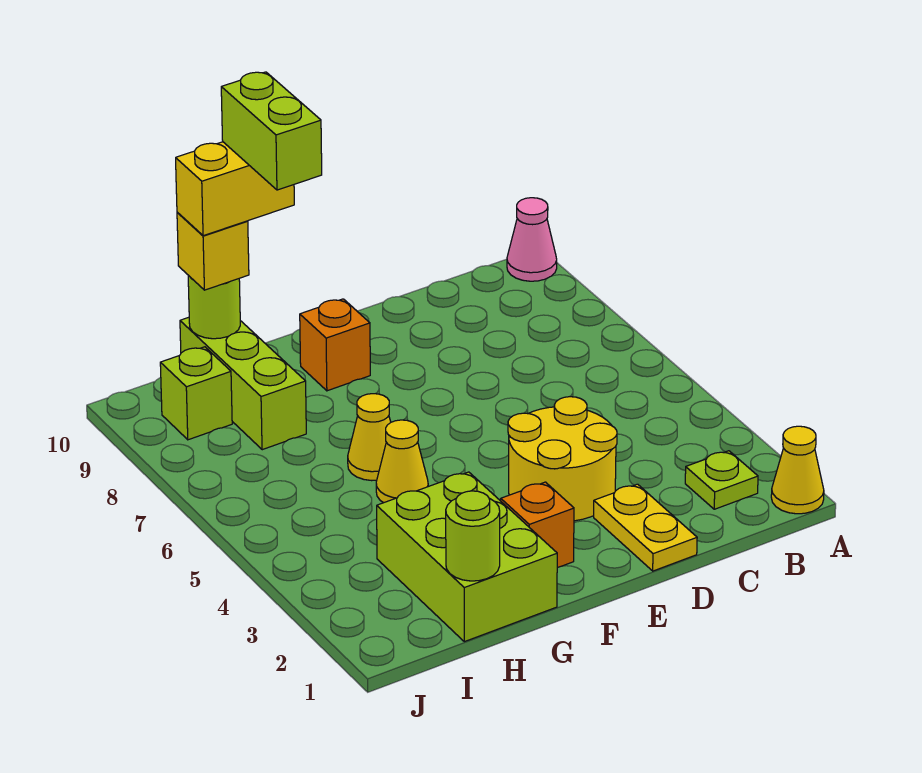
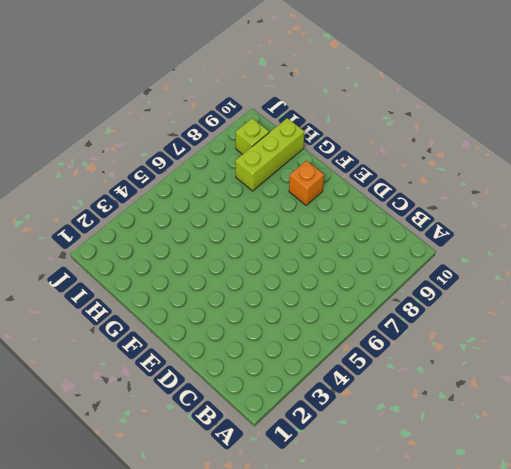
none -> yellow cone A1 level 1
none -> pink cone A10 level 1
none -> lime plate B2 level 1

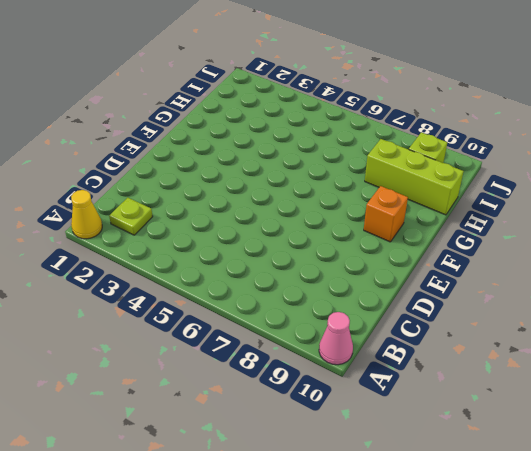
none -> yellow plate D1:D2 level 1
none -> yellow round brick D3:E4 level 1
none -> orange brick F2 level 1

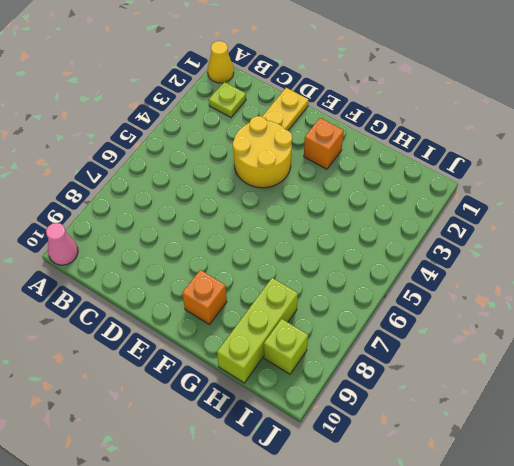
none -> lime brick G1:H3 level 1
none -> yellow cone G5 level 1
none -> yellow cone G6 level 1

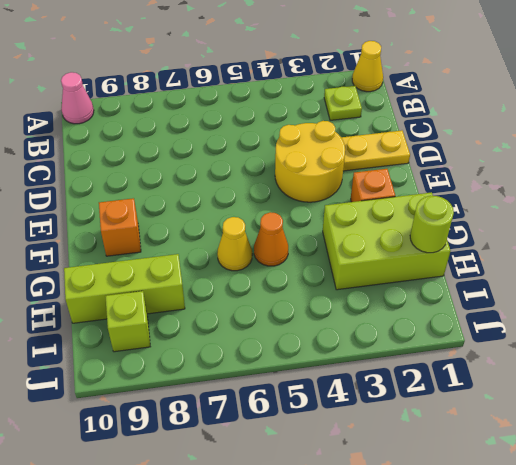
orange cone G5 level 1 -> yellow cone G5 level 1
none -> lime round brick H10 level 2
none -> yellow brick H10 level 3
none -> yellow brick G10:H10 level 4

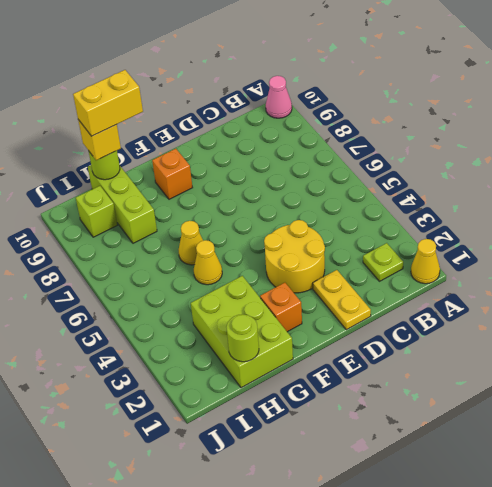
none -> lime brick G9:G10 level 5

